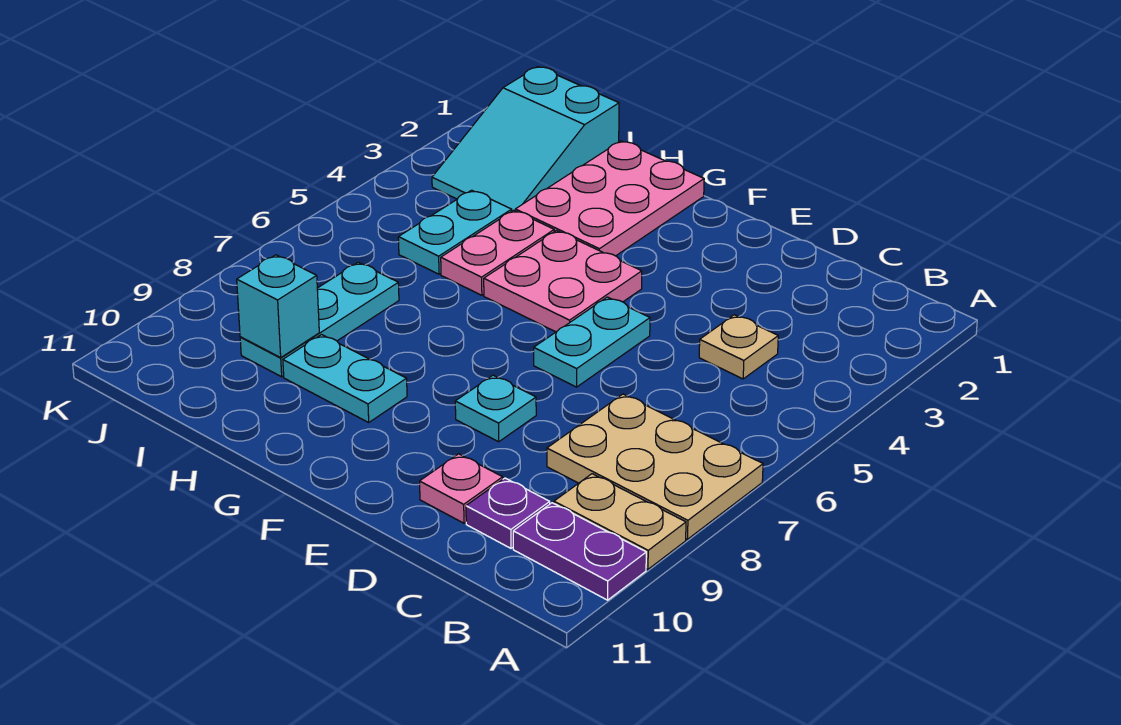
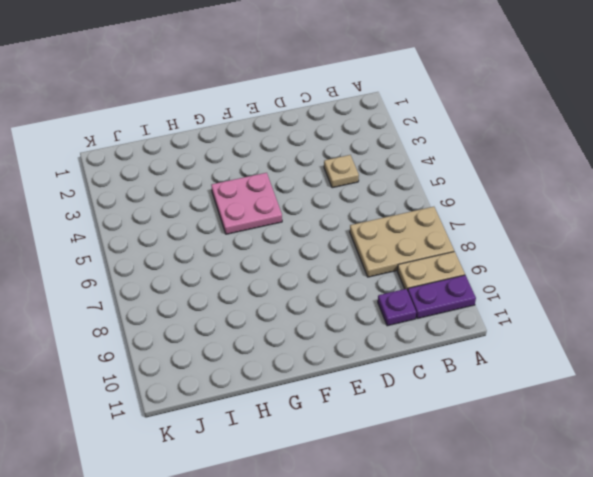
none -> pink plate D10 level 1
none -> cyan plate E5:E6 level 1
none -> cyan plate E8 level 1

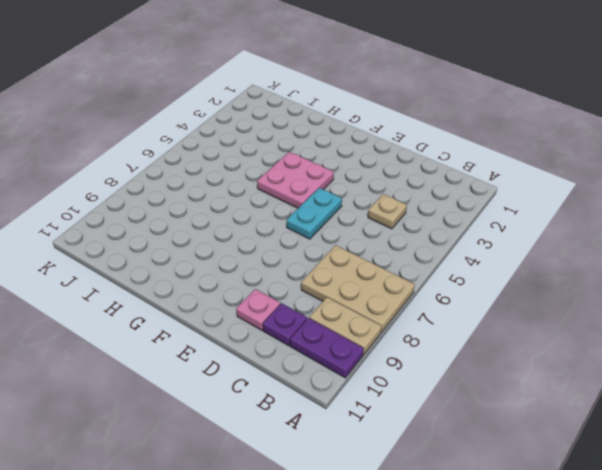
none -> cyan plate E8 level 1
none -> pink plate G1:H3 level 1
none -> cyan plate G9:H9 level 1

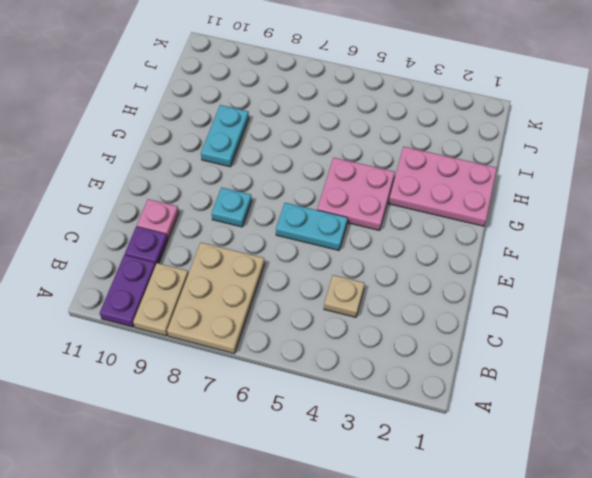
none -> pink plate H4:H5 level 1
none -> cyan slope I1:J3 level 1 top 1
none -> cyan plate I4:I5 level 1

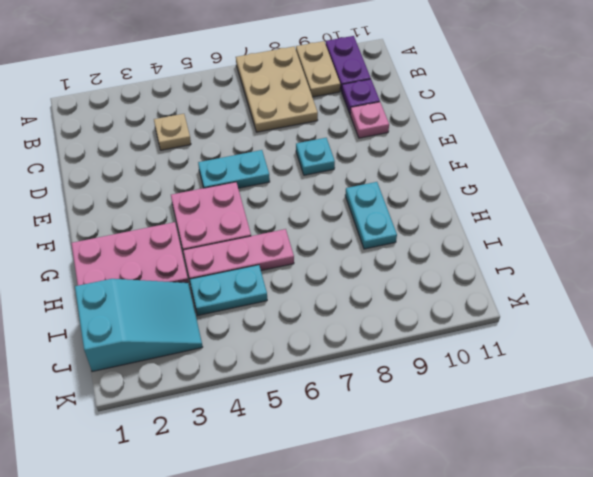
pink plate H4:H6 level 1 -> pink plate H4:H5 level 1
none -> cyan plate I7:I9 level 1
none -> cyan brick I9 level 2

